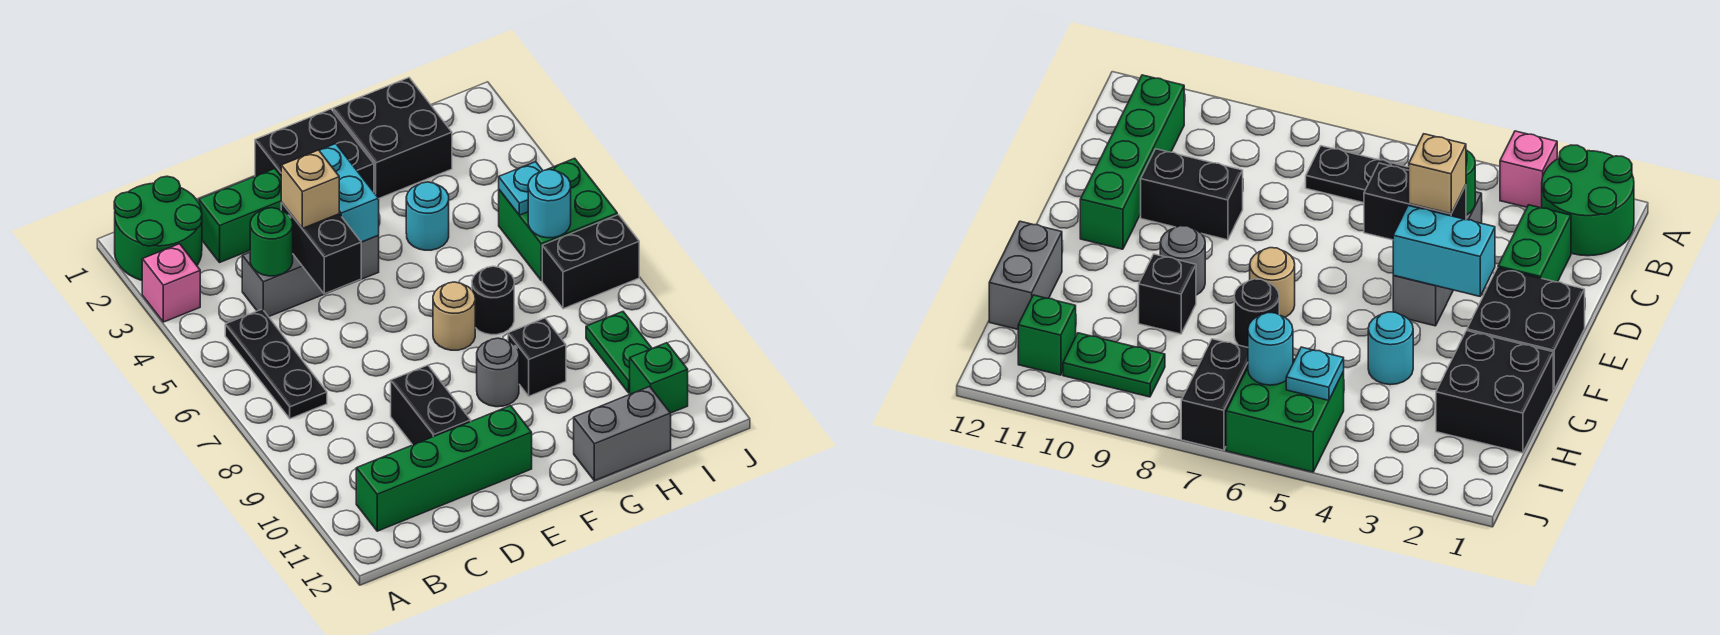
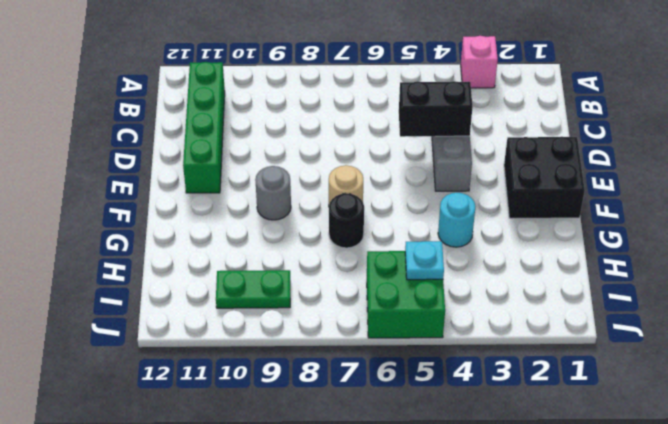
none -> green round brick A1:B2 level 1
none -> black plate B5:B7 level 1
none -> green brick C2:D2 level 1

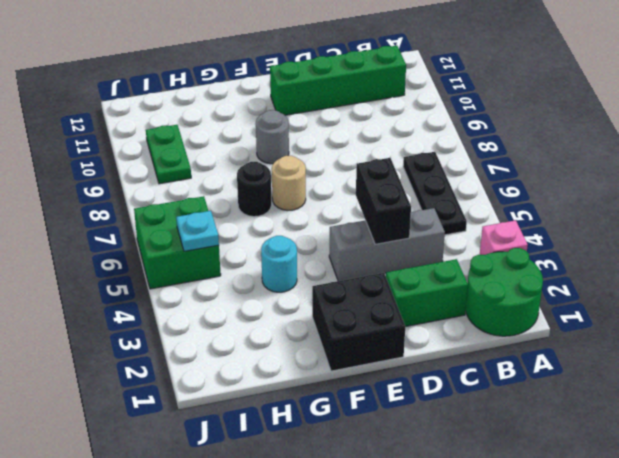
none -> black brick D9:D10 level 1
none -> black brick G1:H2 level 1
none -> black brick G9 level 1

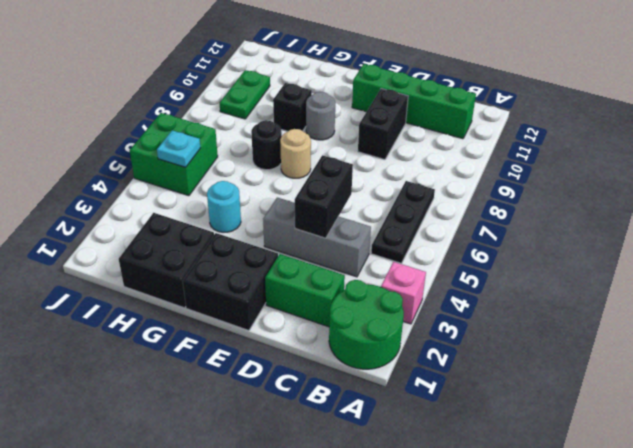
none -> grey brick G12:H12 level 1
none -> black brick I7:J7 level 1
none -> green brick I11 level 1

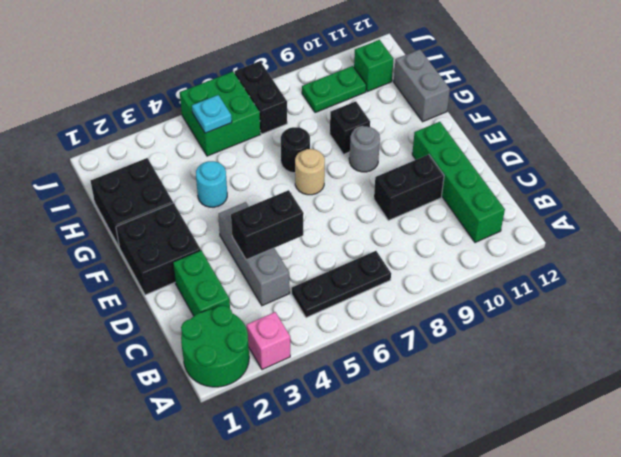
none -> green round brick C4 level 2
none -> cyan brick E3:E4 level 2
none -> cyan round brick I6 level 2

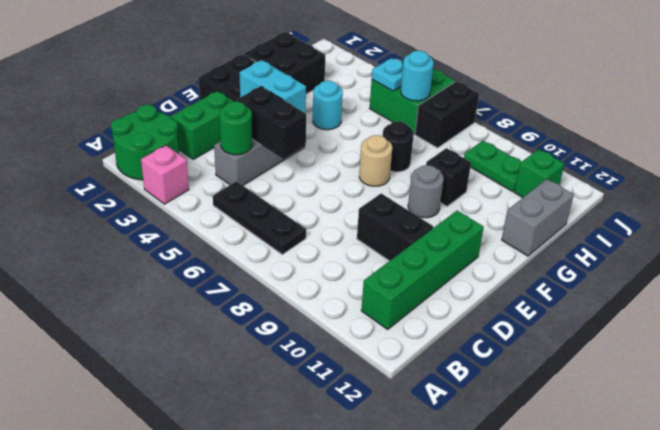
none -> tan brick D4 level 3

